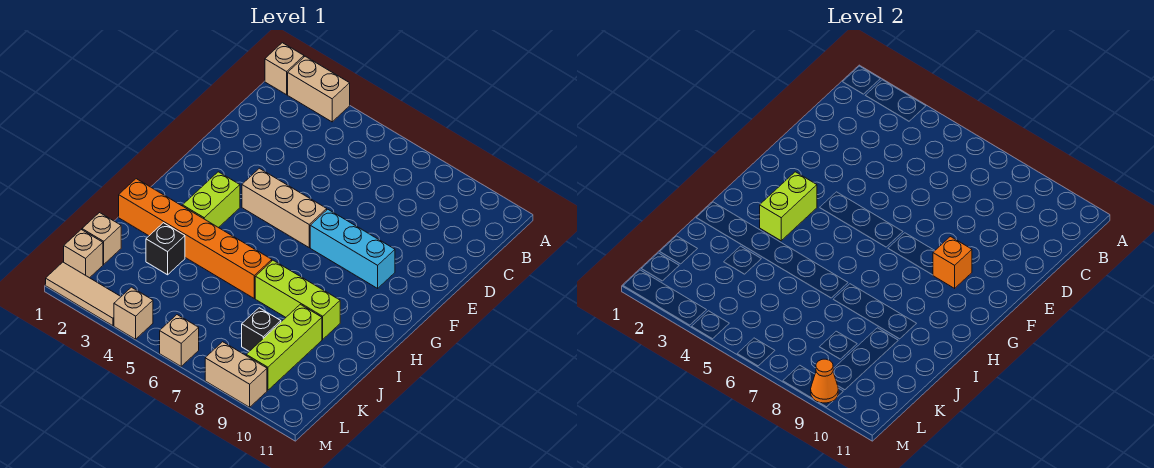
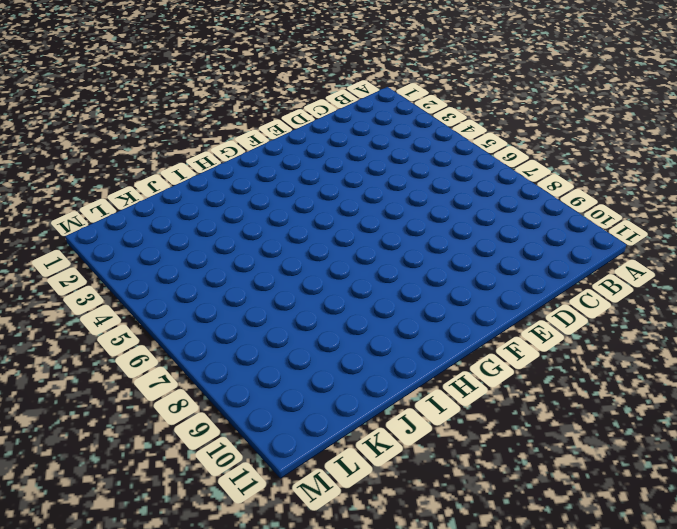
none -> tan brick A1 level 1
none -> tan brick A2:A3 level 1
none -> tan brick F4:F6 level 1

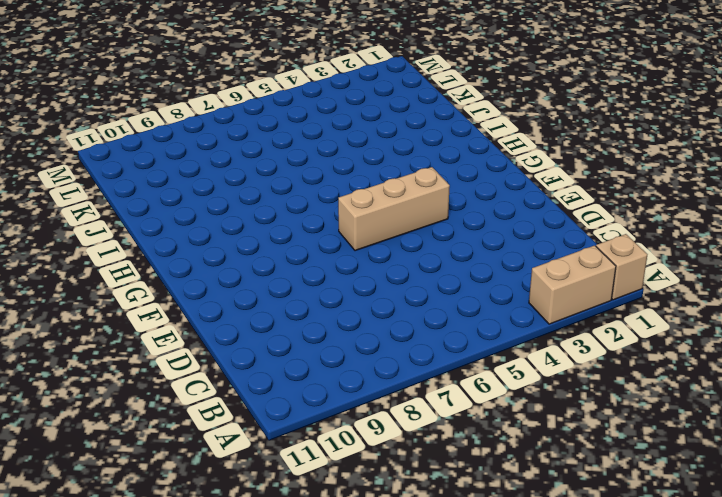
none -> cyan brick F7:F9 level 1
none -> lime brick G3:H3 level 1
none -> orange brick I1:I6 level 1

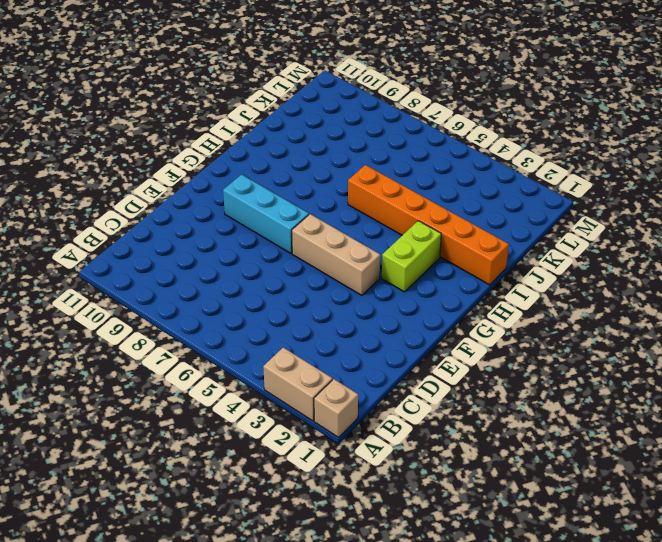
none -> lime brick I7:I9 level 1
none -> black brick J3 level 1
none -> lime brick J9:L9 level 1

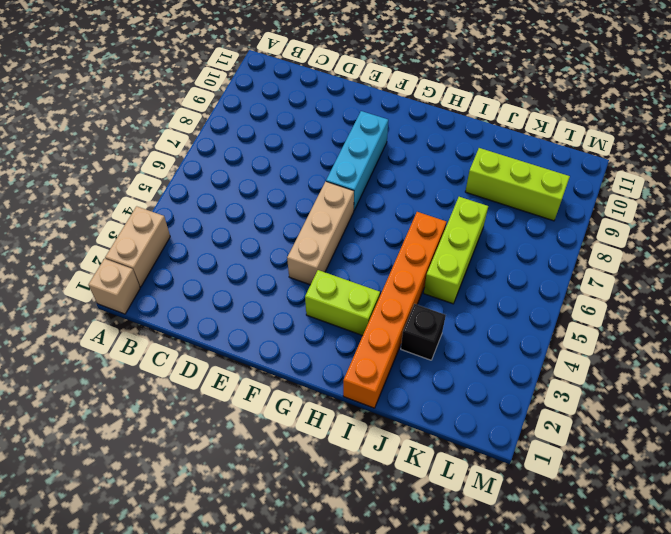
lime brick J5:J7 level 1 -> lime brick I7:I9 level 1
none -> tan brick K1 level 1
none -> black brick K8 level 1
none -> tan brick L1 level 1

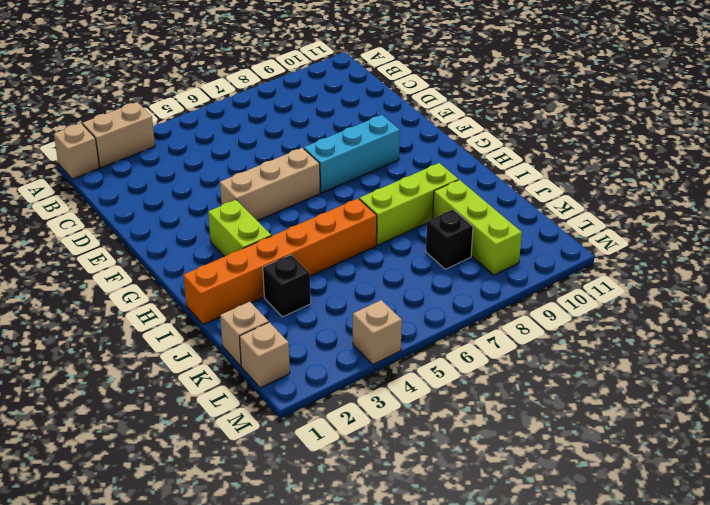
none -> tan tile M1:M3 level 1
none -> tan brick M6 level 1
none -> tan brick M8:M9 level 1

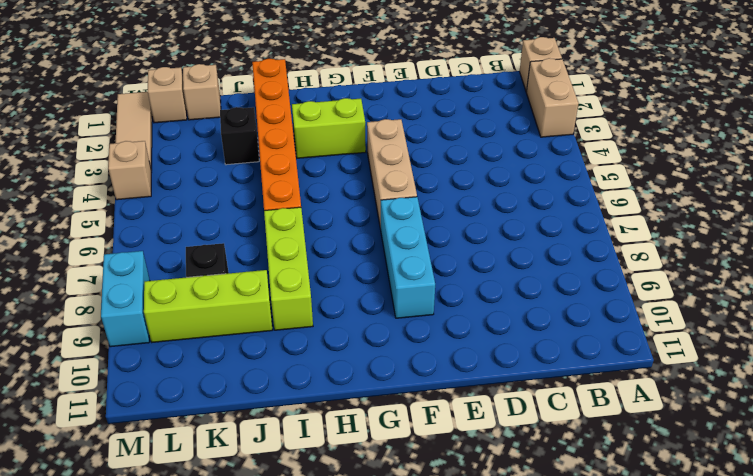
cyan brick M8:M9 level 1 -> tan brick M8:M9 level 1
none -> tan brick M6 level 1
none -> orange brick F9 level 2
none -> lime brick G3:H3 level 2

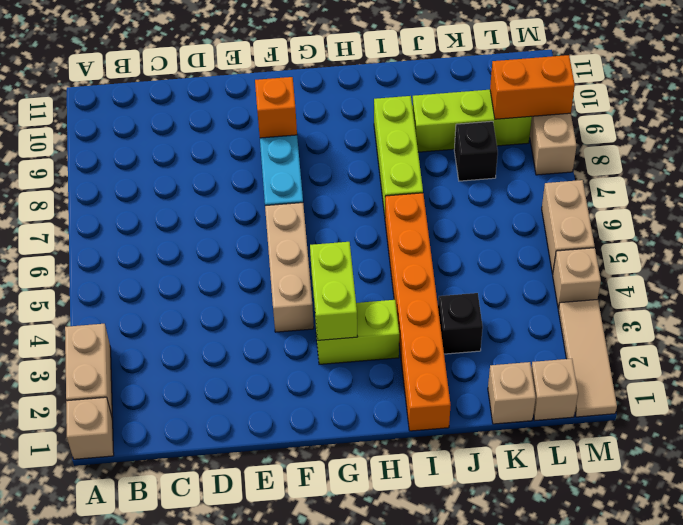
lime brick G3:G4 level 2 -> lime brick G3:H3 level 2
orange brick L9:M9 level 2 -> orange cone M9 level 2
tan brick M5:M6 level 1 -> tan brick M6 level 1

